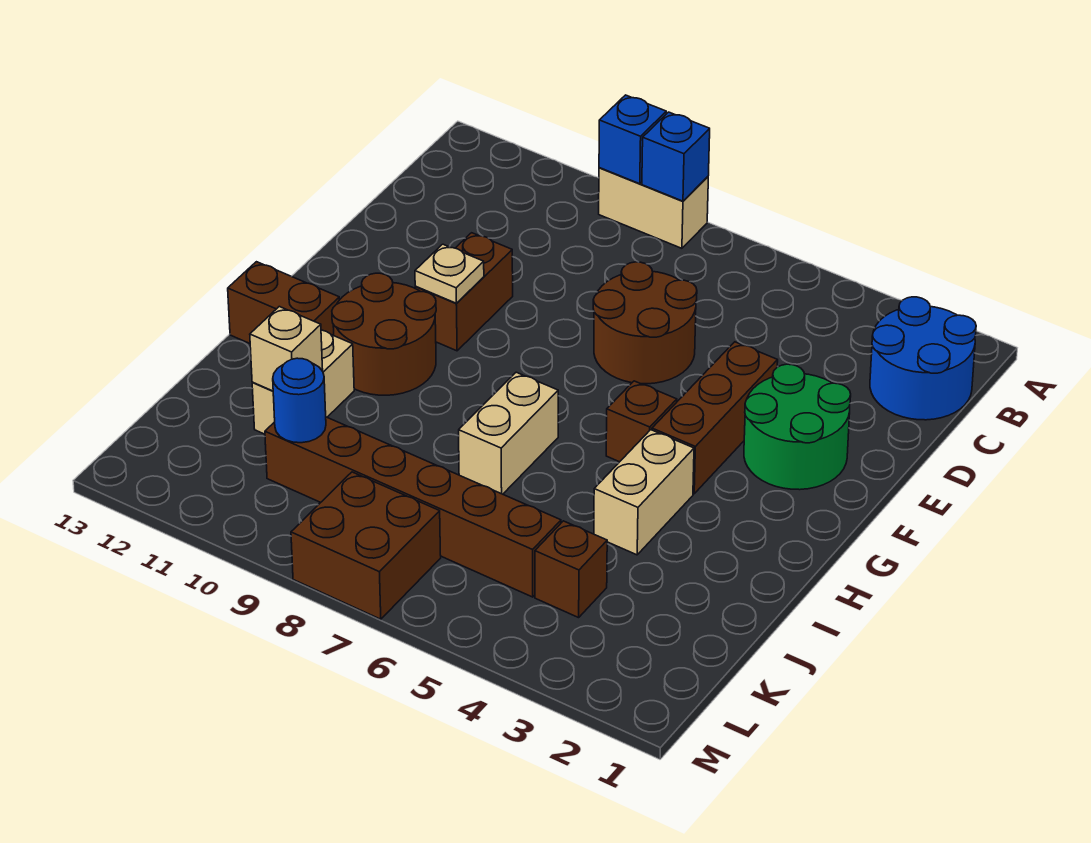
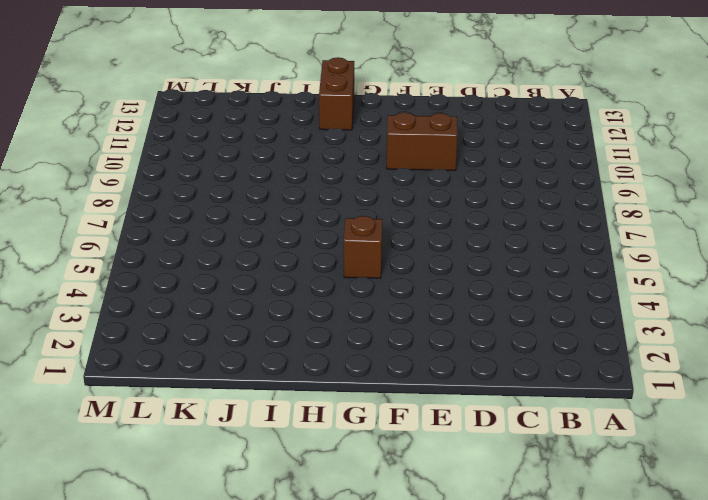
none -> tan brick A8:A9 level 1
none -> blue round brick B1:C2 level 1
none -> brown round brick D6:E7 level 1

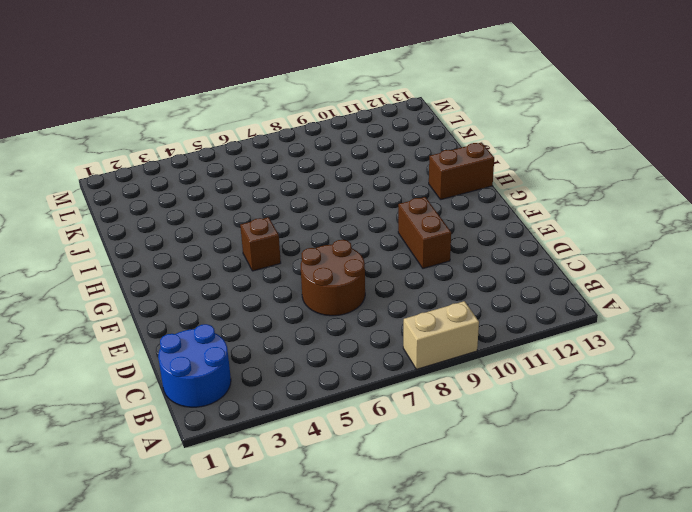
none -> green round brick E2:F3 level 1
none -> brown brick E4:G4 level 1
none -> brown round brick G10:H11 level 1

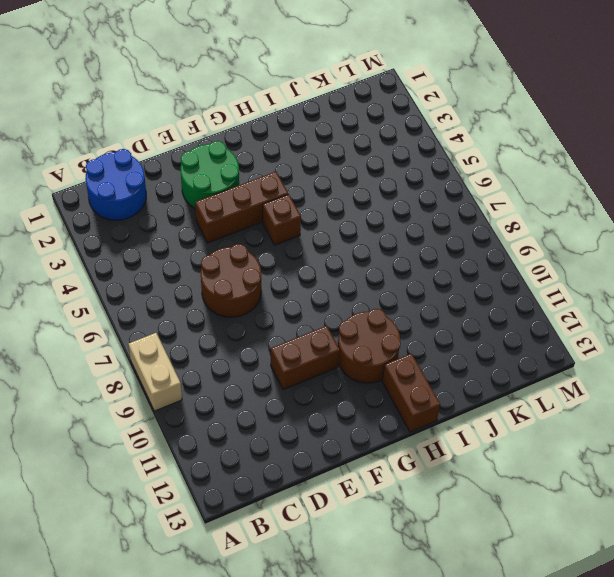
none -> tan brick H4:I4 level 1
none -> tan brick H7:I7 level 1
none -> tan brick I11:J11 level 1

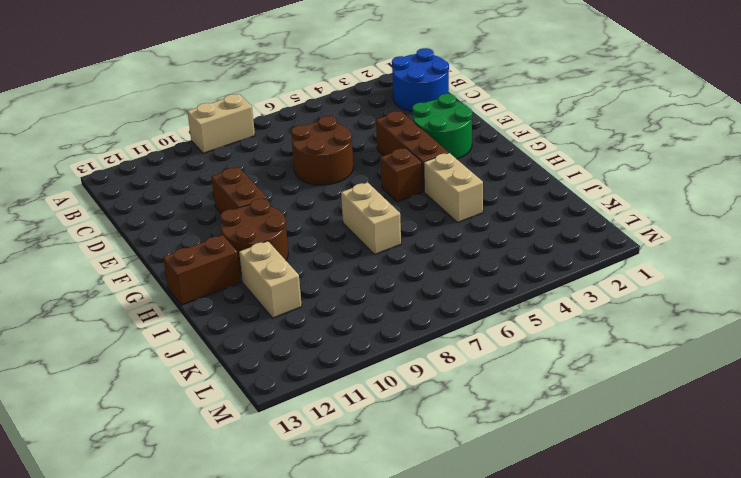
none -> brown brick K4 level 1
none -> brown brick K5:K10 level 1
none -> brown brick L7:M8 level 1

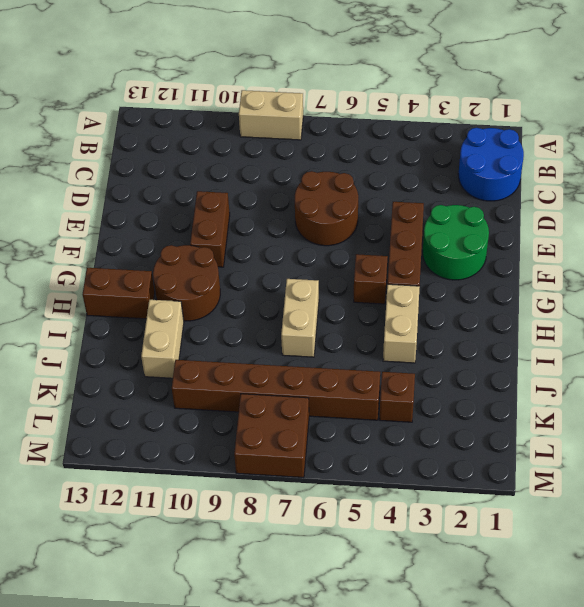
none -> blue brick A8 level 2
none -> blue brick A9 level 2
none -> tan plate F10 level 2

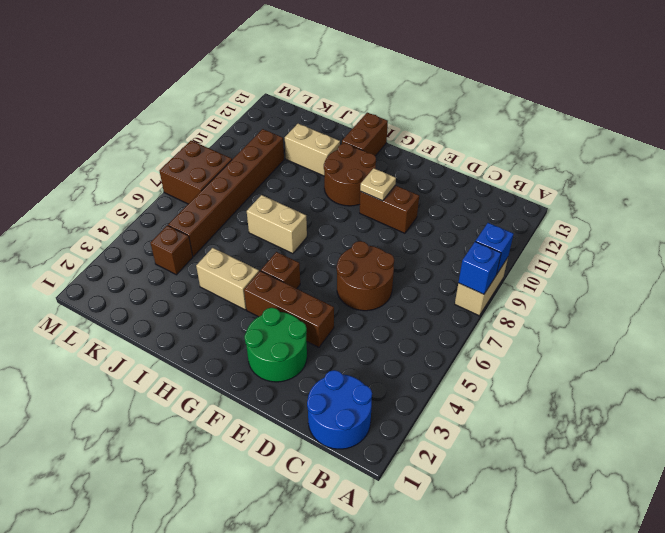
none -> tan brick J11 level 2
none -> blue round brick K10 level 2

